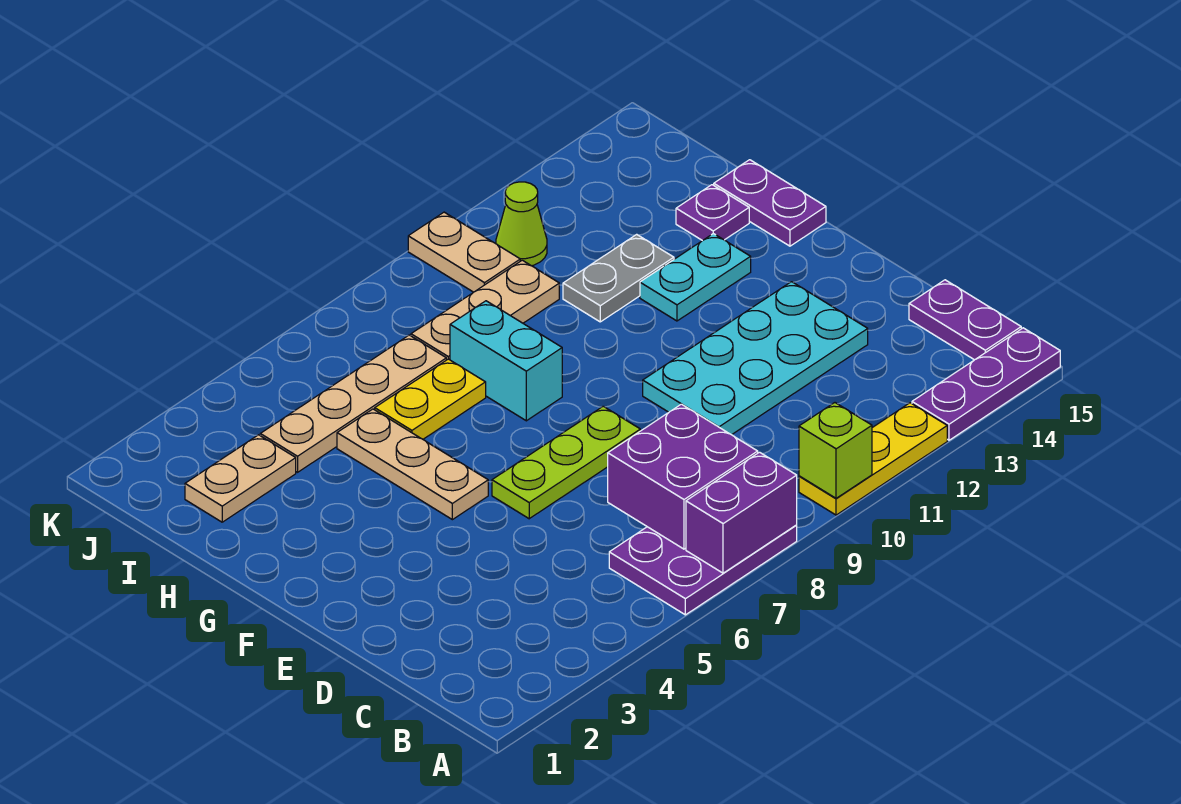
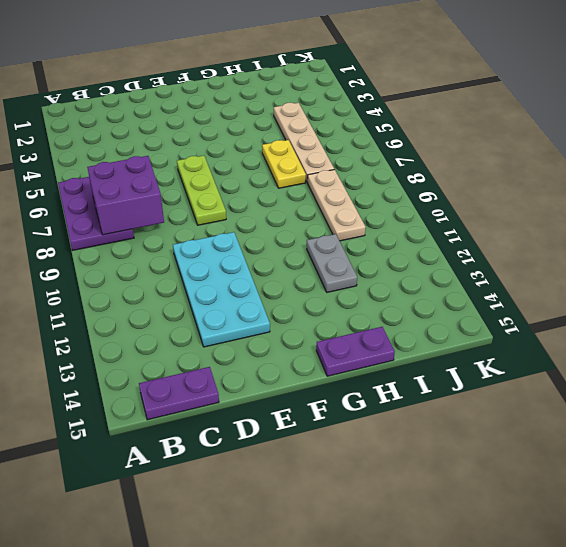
none -> yellow plate A10:A12 level 1
none -> purple plate A13:A15 level 1
none -> tan plate F5:H5 level 1

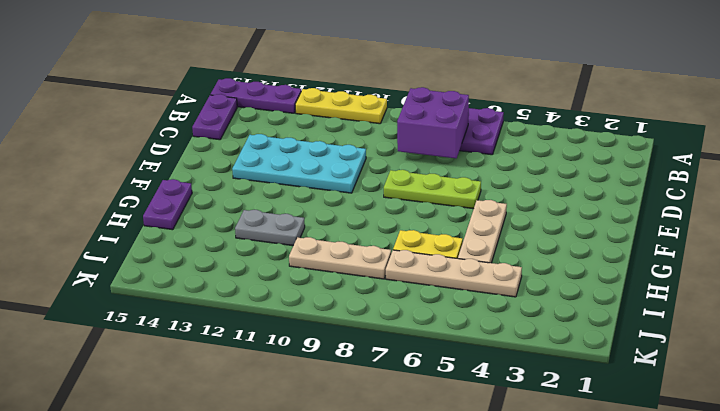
none -> cyan brick G8:H8 level 1
none -> cyan plate G12:G13 level 1
none -> purple plate H14 level 1

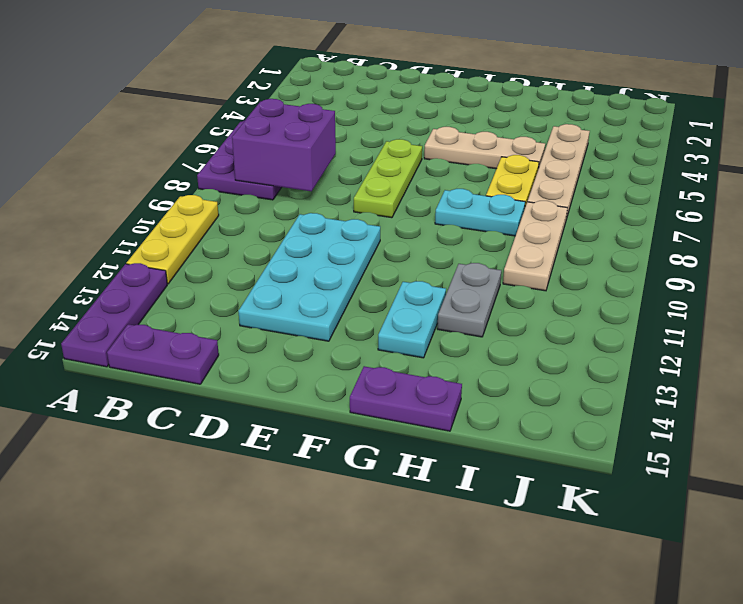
cyan plate G8:H8 level 1 -> cyan brick G8:H8 level 1
none -> purple plate H14 level 1
none -> tan plate I2:I3 level 1
none -> tan plate J10:K10 level 1

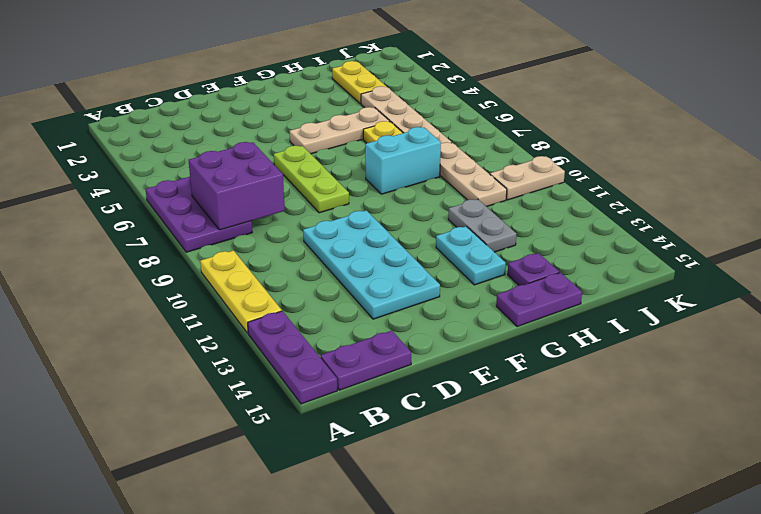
yellow plate I2:I3 level 1 -> tan plate I2:I3 level 1
none -> lime cone J11 level 1
none -> purple brick A7:A8 level 2
none -> lime brick A10 level 2

